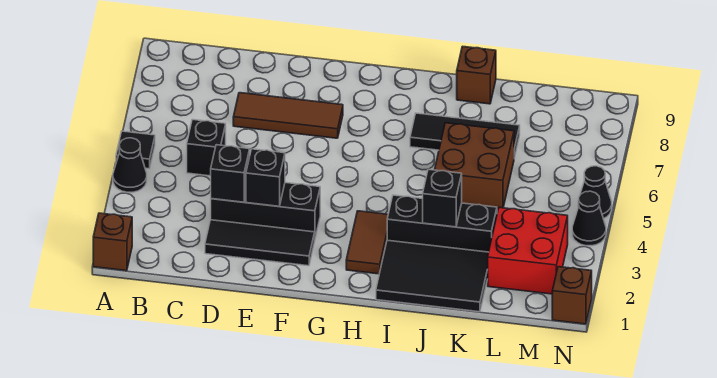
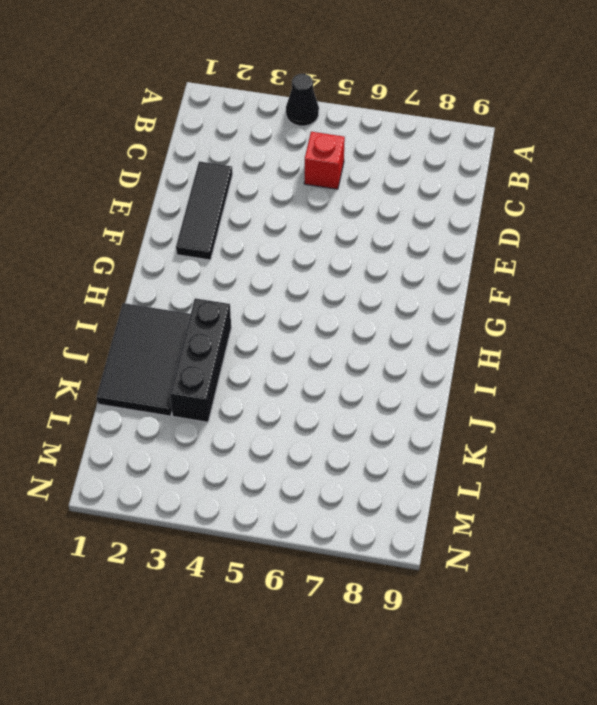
red brick C5 level 1 -> black brick C5 level 1
none -> brown brick A1 level 1
none -> black tile A5 level 1
none -> black brick D3:F3 level 1

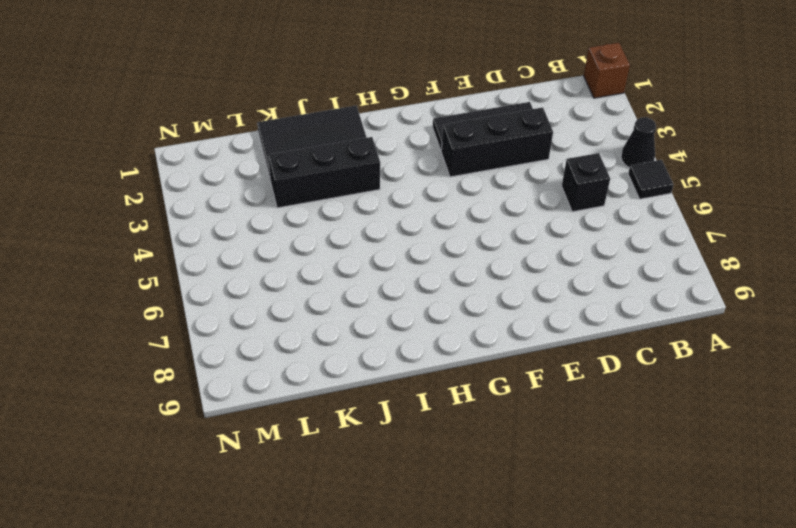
none -> brown tile D7:F7 level 1
none -> brown tile H2:H3 level 1
none -> black tile I7:K7 level 1

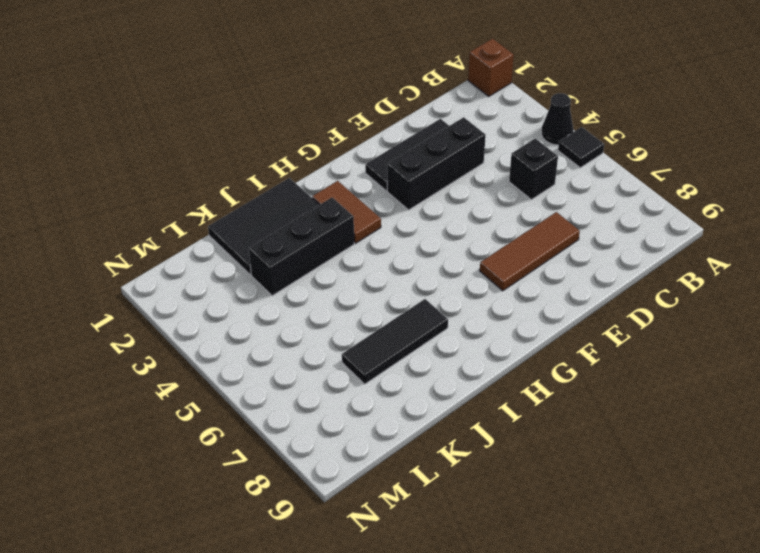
none -> brown brick J5:K6 level 1
none -> brown brick J9 level 1
none -> red brick L2:M3 level 1

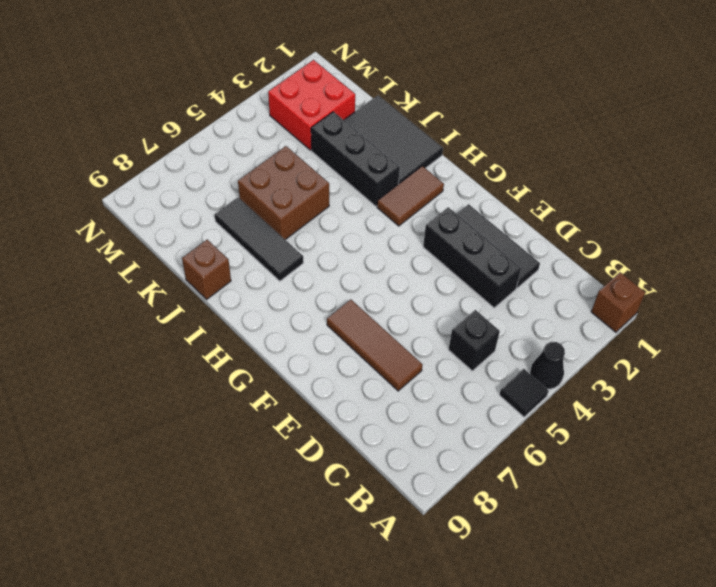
none -> brown brick N1 level 1
none -> black cone N4 level 1
none -> black cone N5 level 1

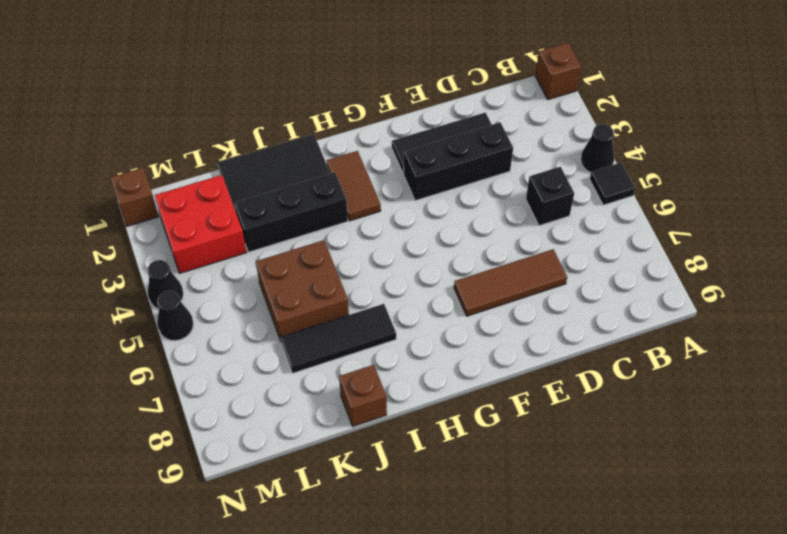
none -> black brick D3 level 2
none -> black brick E3 level 2
none -> black brick J3 level 2

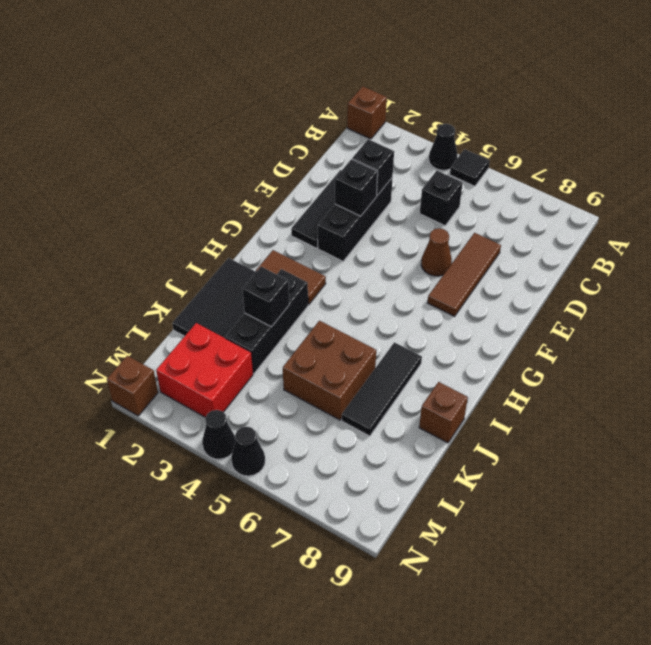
brown cone E6 level 1 -> none

